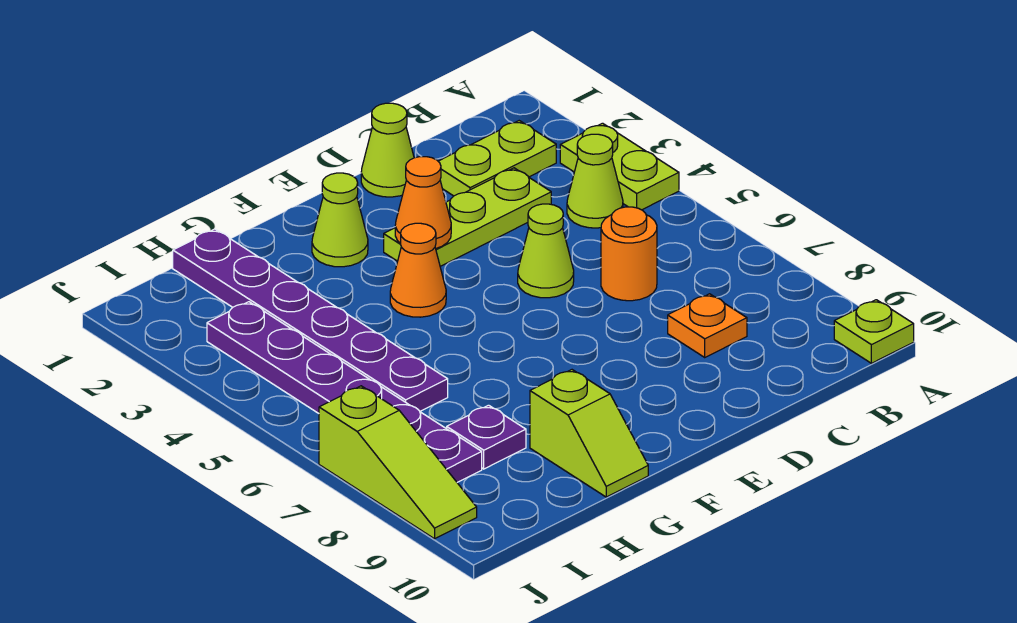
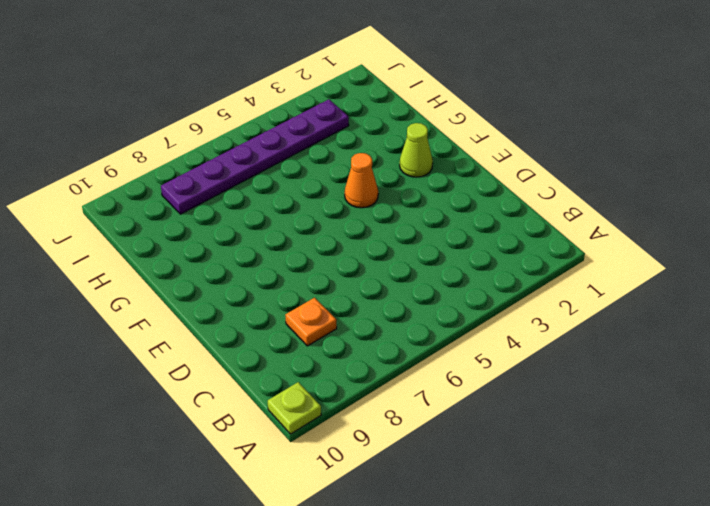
none -> lime plate A3:A4 level 1
none -> lime plate B2:C2 level 1
none -> lime cone B4 level 1

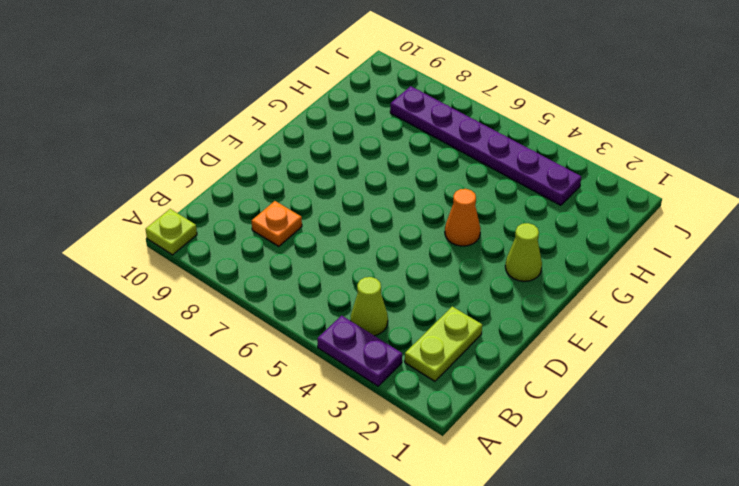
purple plate A3:A4 level 1 -> lime plate A3:A4 level 1
none -> lime plate C3:E3 level 1
none -> orange round brick C6 level 1
none -> lime cone D1 level 1

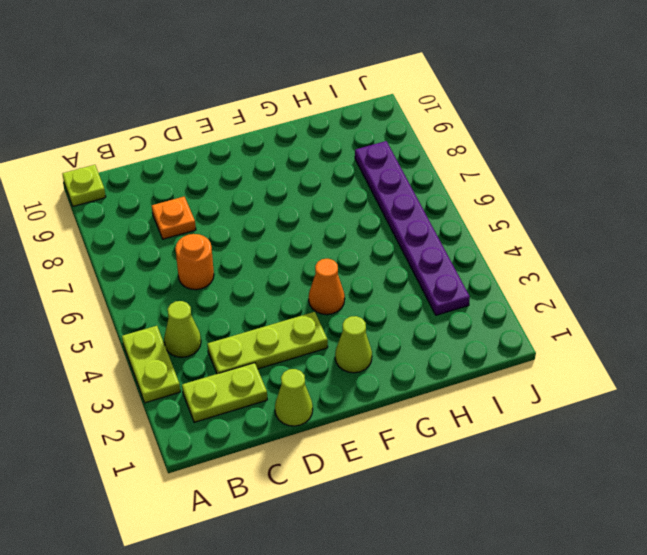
none -> lime cone D5 level 1
none -> lime slope G9:G10 level 1 top 9
none -> purple plate H1:H6 level 1

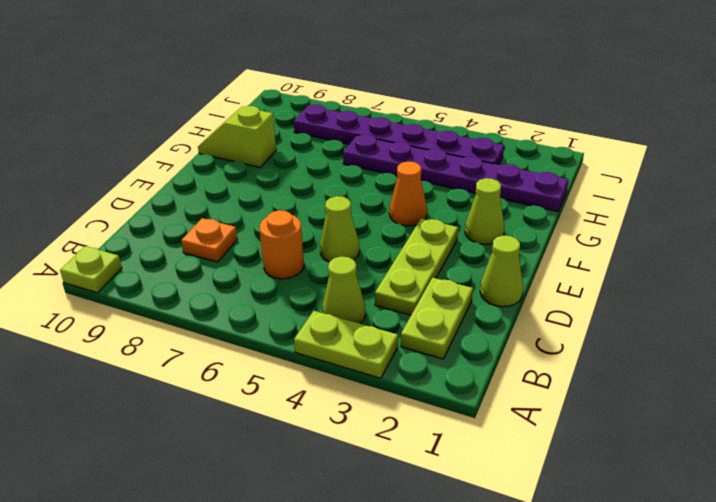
none -> purple plate H8 level 1
none -> lime slope J7:J9 level 1 top 7
none -> orange cone E3 level 2

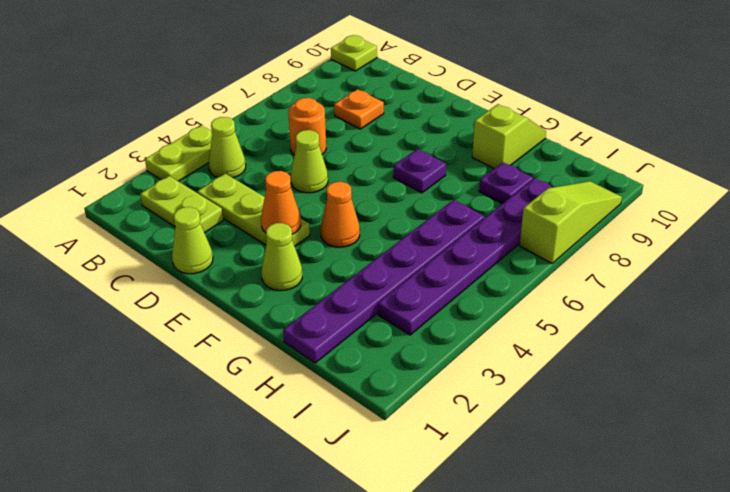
purple plate F7 level 1 -> none

